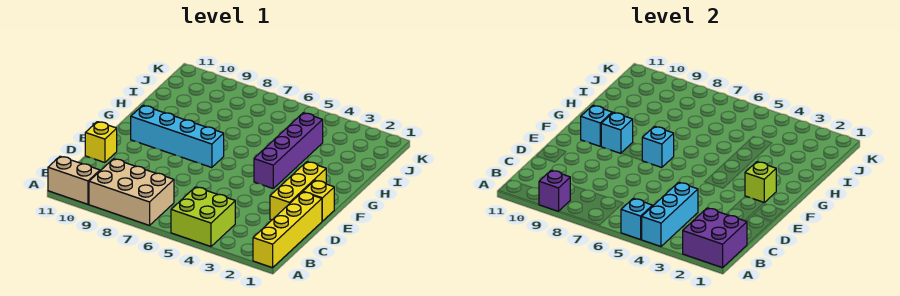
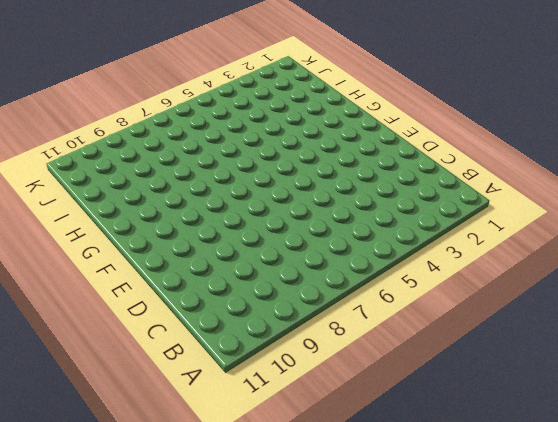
none -> yellow brick A1:D1 level 1
none -> lime brick A4:B5 level 1
none -> tan brick A7:B9 level 1

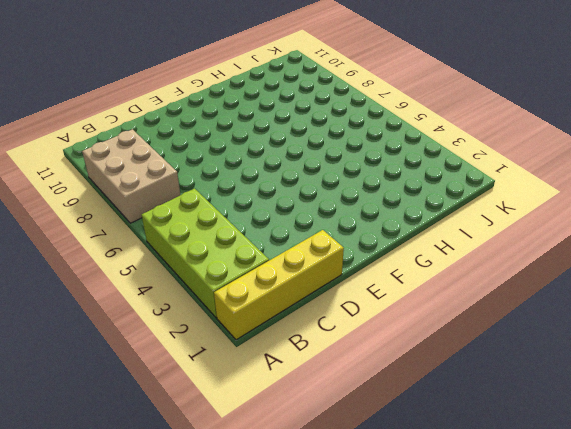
lime brick A2:B5 level 1 -> lime brick A4:B5 level 1
none -> tan brick A10:A11 level 1
none -> yellow brick D2:F2 level 1
none -> yellow brick D11 level 1

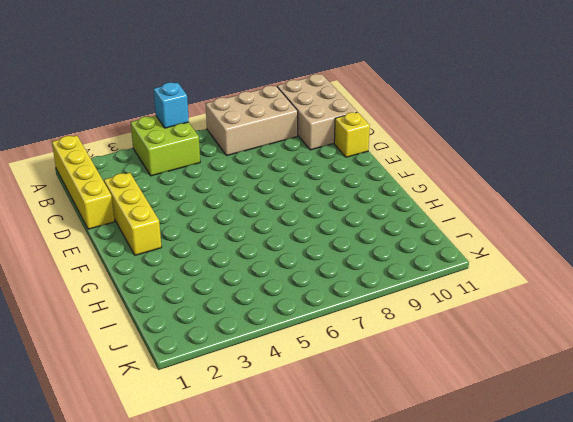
tan brick A10:C11 level 1 -> tan brick A10:A11 level 1
none -> yellow brick E1 level 1
none -> purple brick F4:I4 level 1
none -> cyan brick F7:F10 level 1

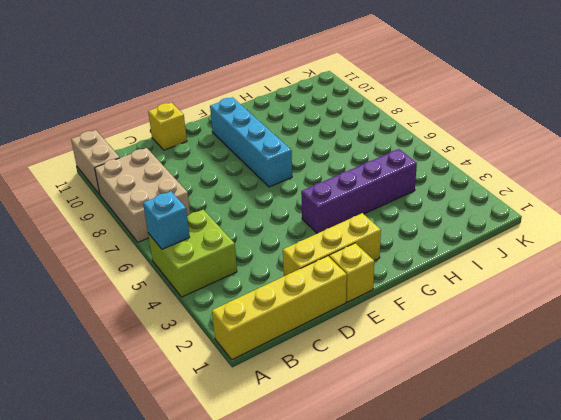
none -> purple brick A1:B2 level 2
none -> cyan brick A4:C4 level 2
none -> purple brick A9 level 2

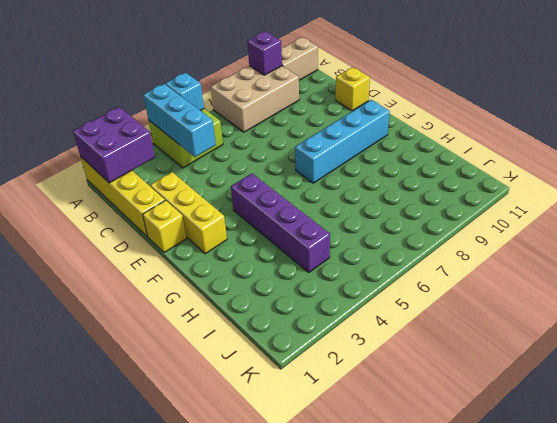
none -> lime brick F2 level 2
none -> cyan brick F7 level 2
none -> cyan brick F9 level 2

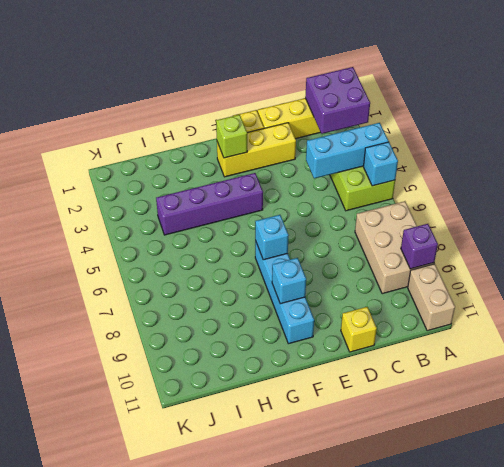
none -> cyan brick F10 level 2

